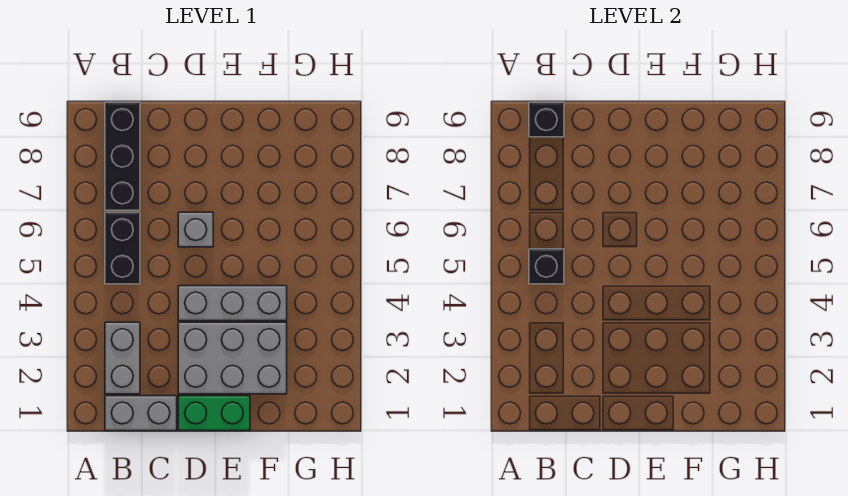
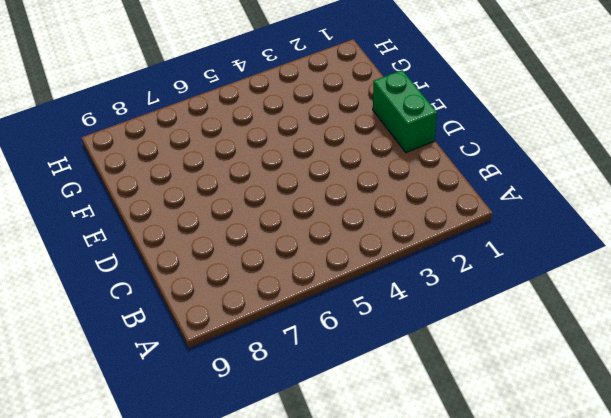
none -> grey brick B1:C1 level 1
none -> grey brick B2:B3 level 1

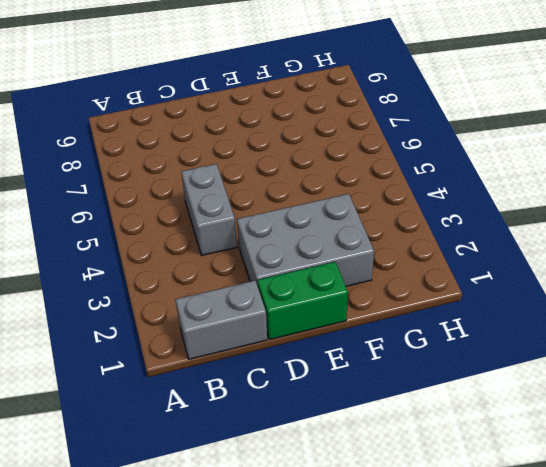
grey brick C4:C5 level 1 -> grey brick B2:B3 level 1
none -> black brick B5:B6 level 1
none -> black brick B7:B9 level 1

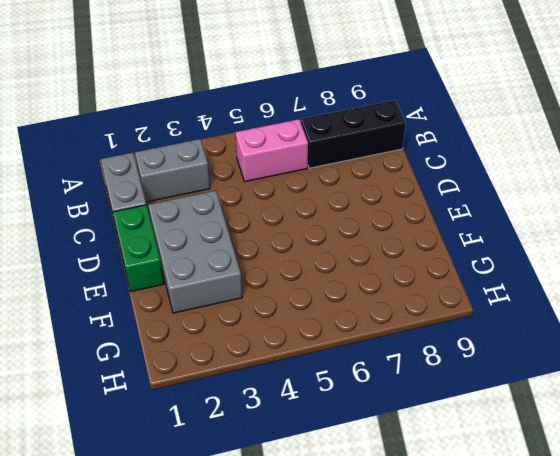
pink brick B5:B6 level 1 -> black brick B5:B6 level 1
none -> grey brick D4:F4 level 1
none -> grey brick D6 level 1

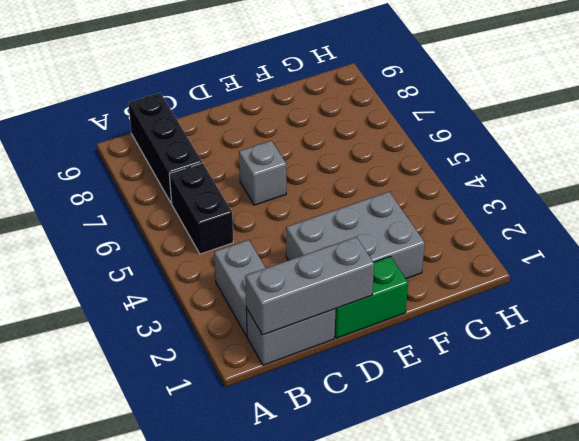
grey brick B1:D1 level 2 -> grey brick D4:F4 level 1
none -> black brick B5 level 2
none -> black brick B9 level 2

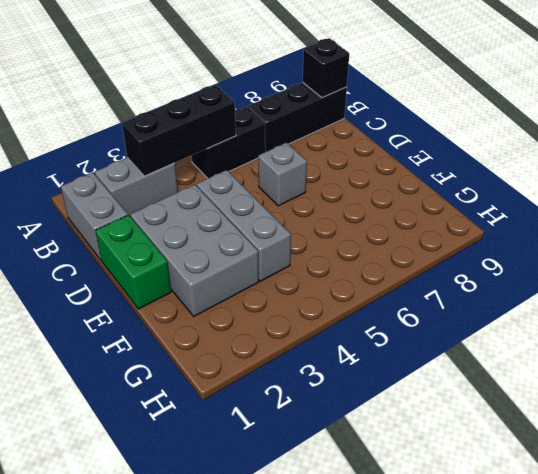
black brick B3:B5 level 2 -> black brick B5 level 2

